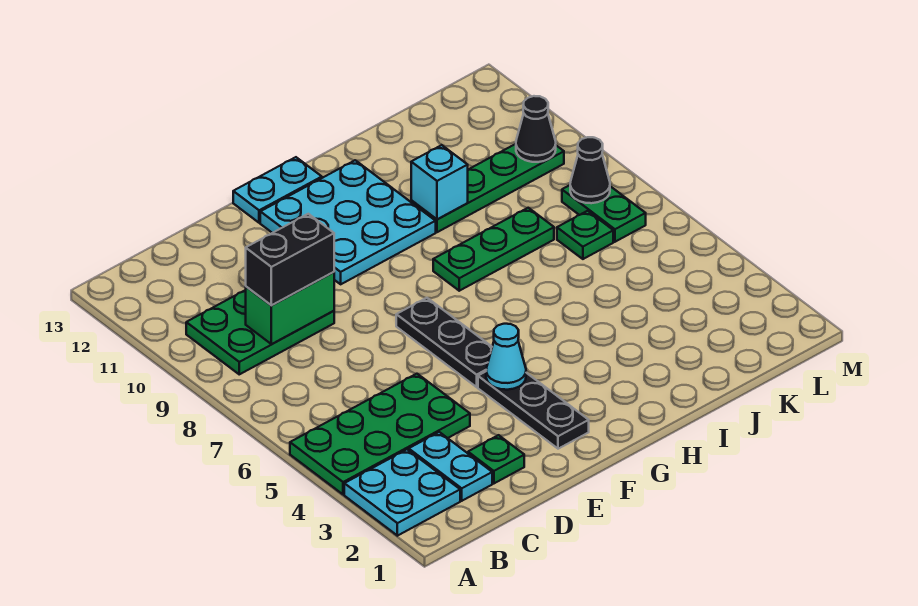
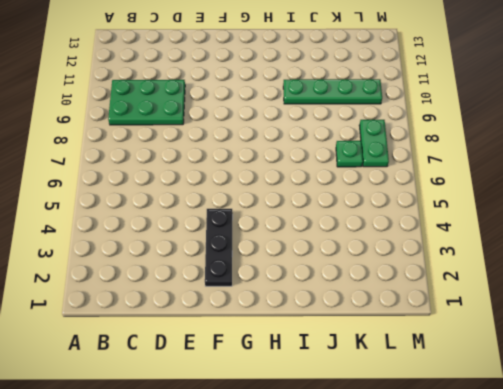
none -> cyan plate A2:B3 level 1
none -> green plate A4:D5 level 1
none -> cyan plate C2:C3 level 1

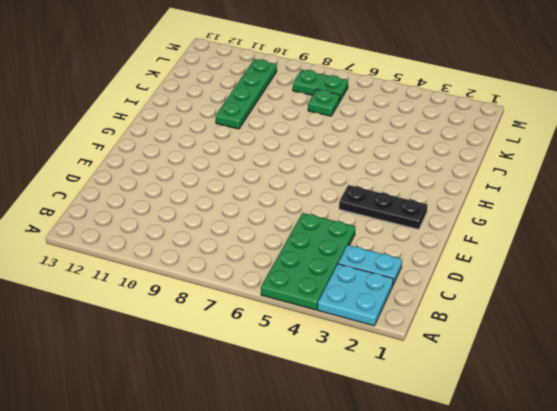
none -> green plate B9:D10 level 1
none -> green plate D2 level 1
none -> black plate F5:F7 level 1

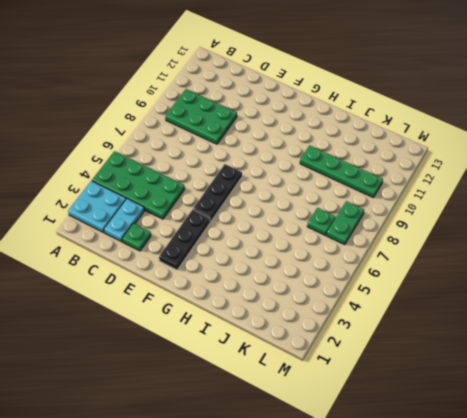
none -> cyan plate F10:H12 level 1
none -> cyan plate F13:G13 level 1
none -> green plate H8:J8 level 1

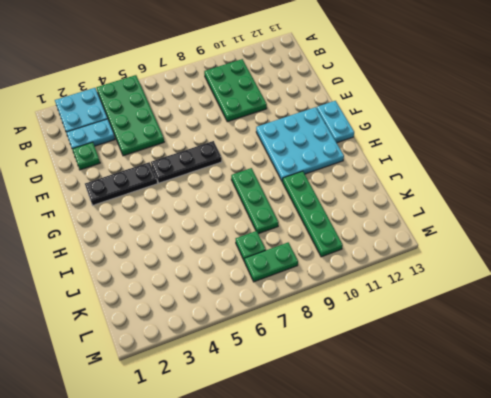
none -> green brick C9:D9 level 2
none -> cyan cone F4 level 2
none -> cyan brick I10 level 2

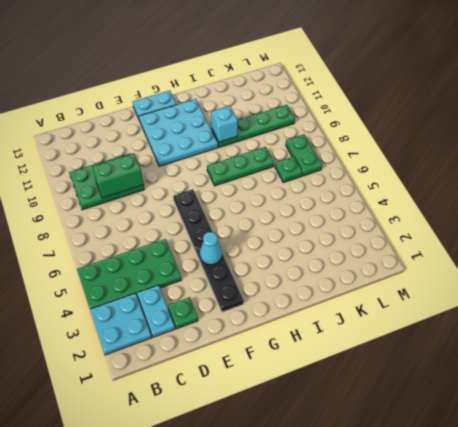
none -> black cone L8 level 2
none -> black cone L10 level 2
none -> black brick C9:D9 level 3

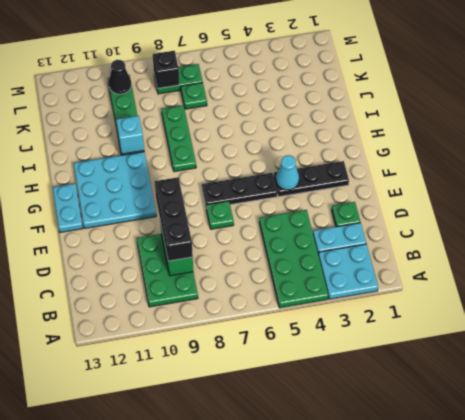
black brick C9:E9 level 3 -> black brick C9:D9 level 3
green plate E7 level 1 -> none
black brick L8 level 2 -> black cone L8 level 2

